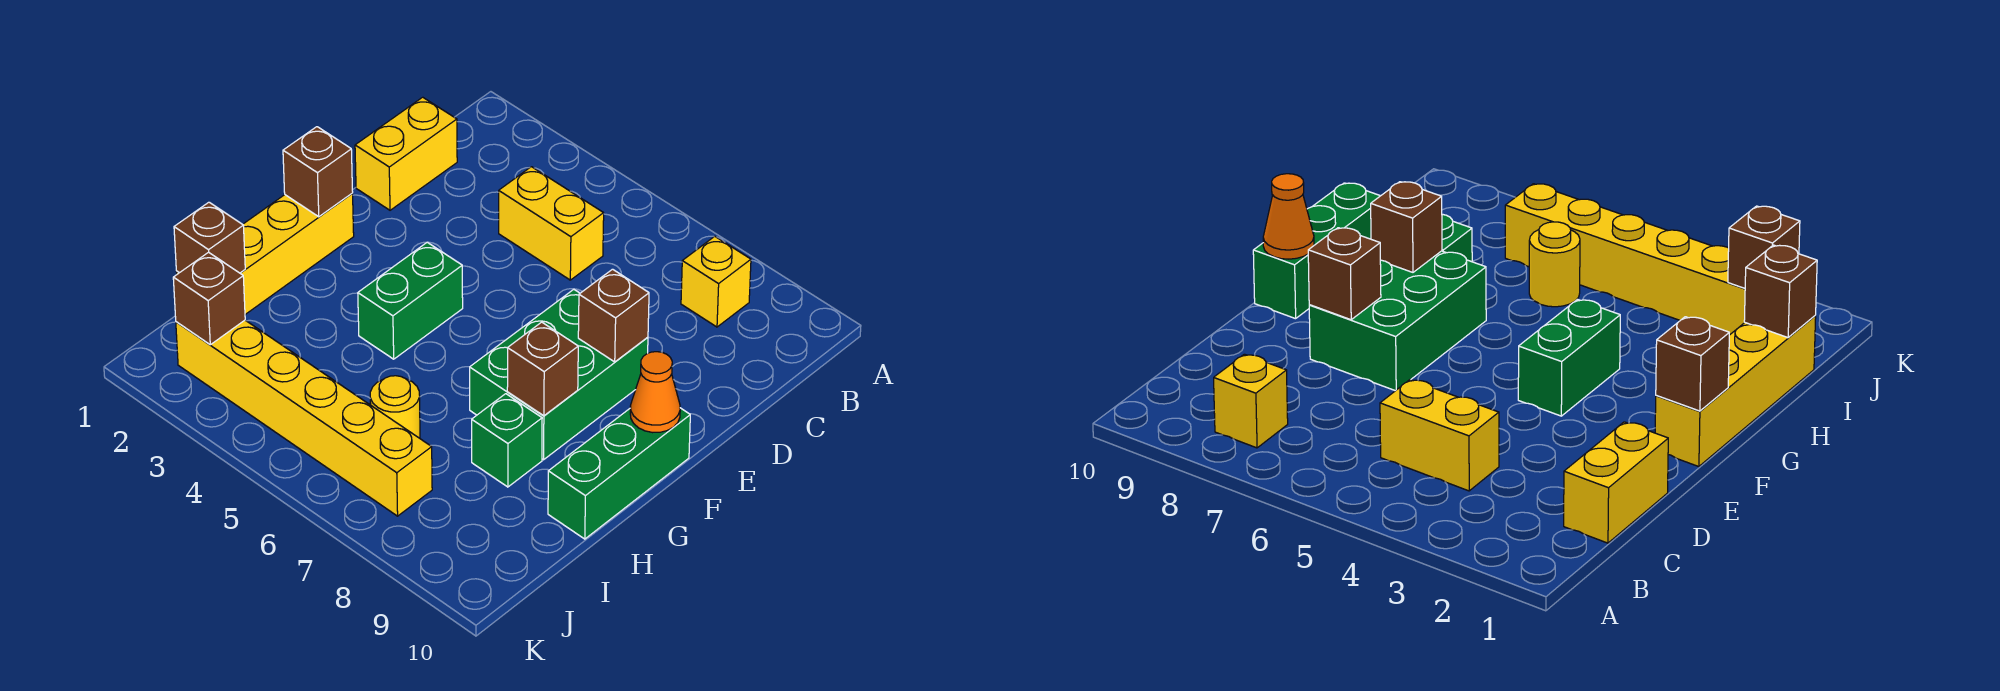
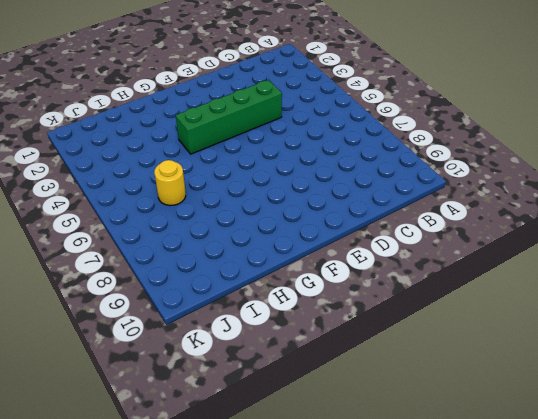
green brick D4:G4 level 1 -> green brick F4:G4 level 1
none -> yellow brick B8 level 1
none -> yellow brick C1:D1 level 1
none -> yellow brick C4:C5 level 1

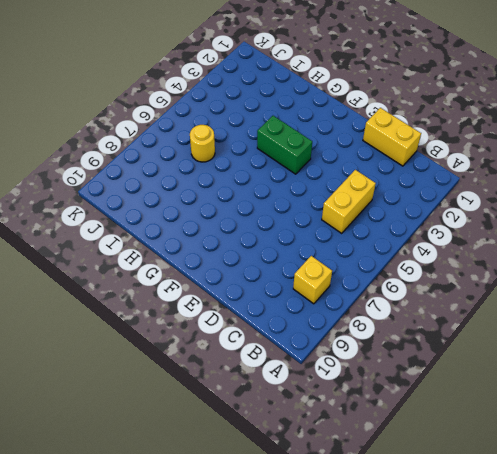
none -> green brick E7:G8 level 1
none -> yellow brick F1:I1 level 1
none -> green brick F10:H10 level 1

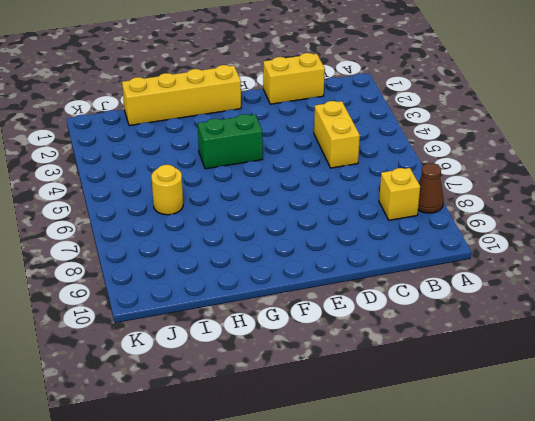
brown cone A8 level 1 -> none
none -> green brick E7:G8 level 1
none -> green brick F10:H10 level 1
none -> green brick H8 level 1

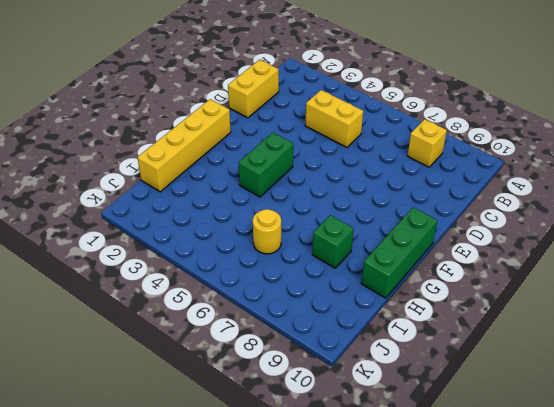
none -> green brick E7:G8 level 1
none -> yellow brick J2:J7 level 1
none -> brown brick E8 level 2

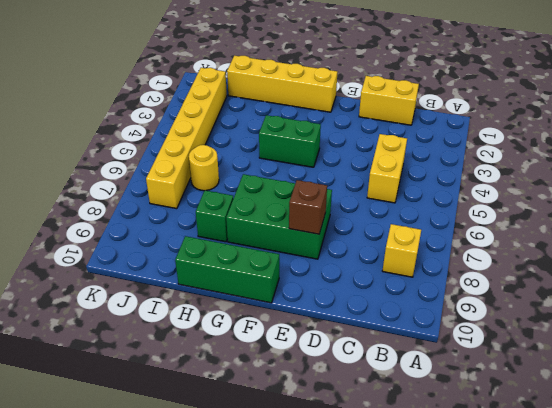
none -> brown brick F1 level 2
none -> orange cone F10 level 2
none -> brown brick G8 level 2

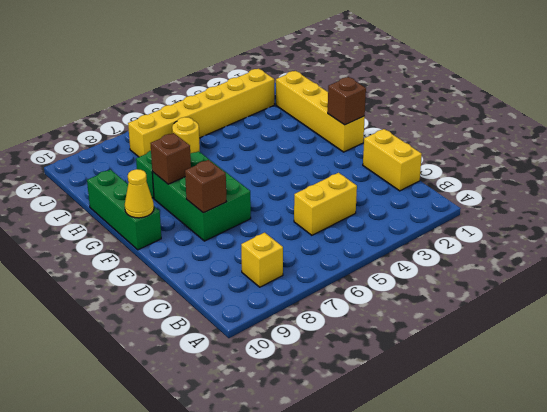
yellow cone F10 level 2 -> orange cone F10 level 2
none -> green brick F4:G4 level 1
none -> brown brick I1 level 2
none -> brown brick J2 level 2

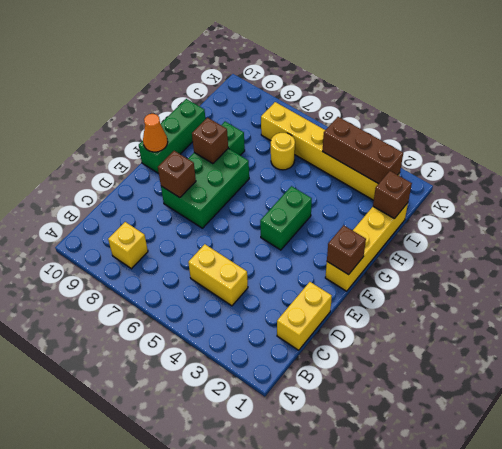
brown brick J2:J4 level 2 -> brown brick J2 level 2

